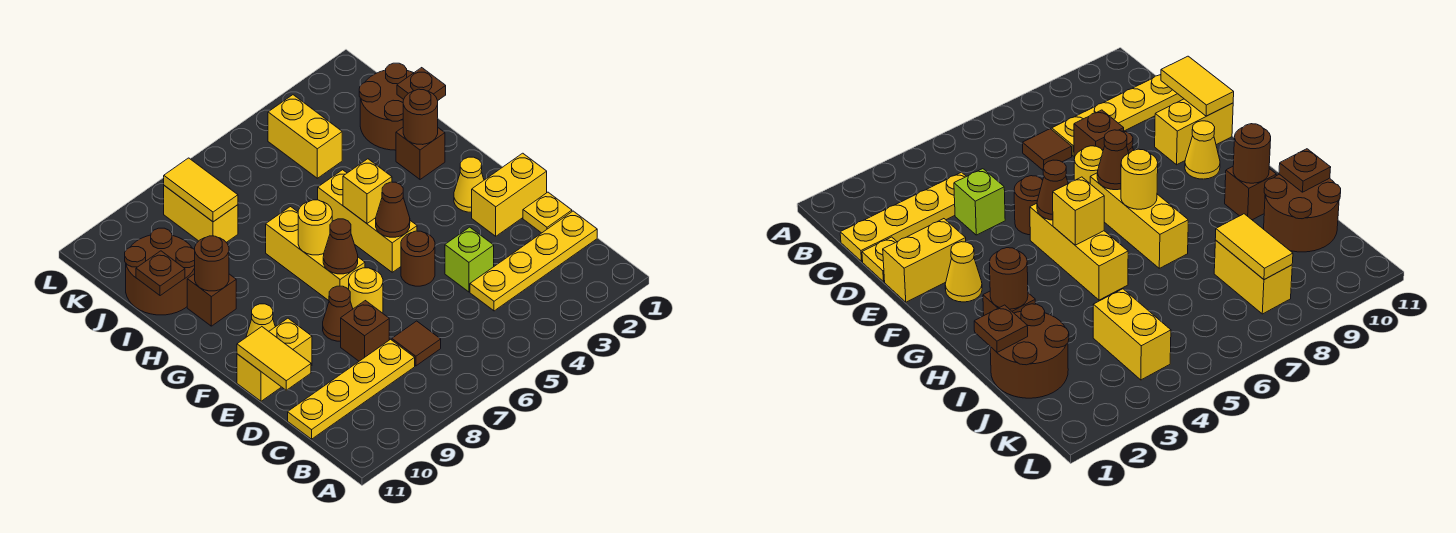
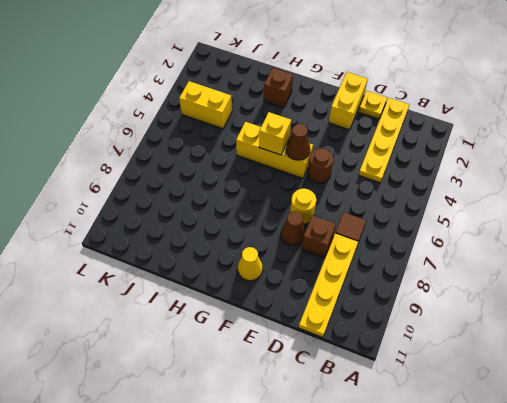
none -> lime brick D4 level 1
none -> yellow brick E10:E11 level 1
none -> yellow cone F2 level 1
none -> yellow brick F7:H7 level 1

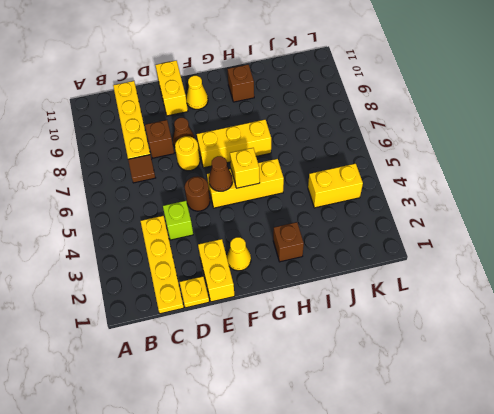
none -> brown round brick I1:J2 level 1
none -> brown round brick I10:J11 level 1
none -> yellow brick J8:K8 level 1
none -> yellow tile D11:E11 level 2

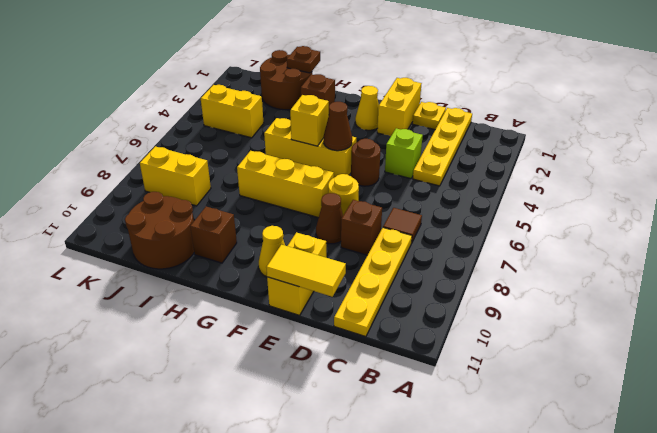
none -> brown cone F7 level 2
none -> yellow round brick G7 level 2
none -> brown round brick H2 level 2
none -> brown round brick H10 level 2

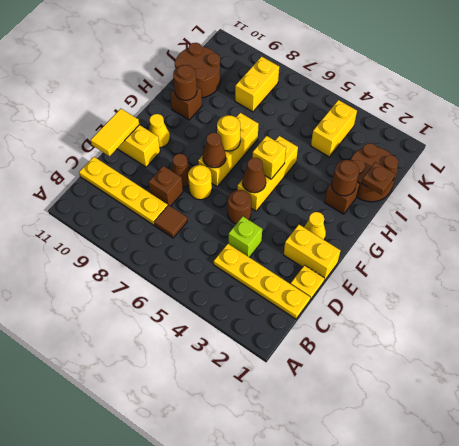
none -> brown plate I11 level 2
none -> yellow tile J8:K8 level 2

